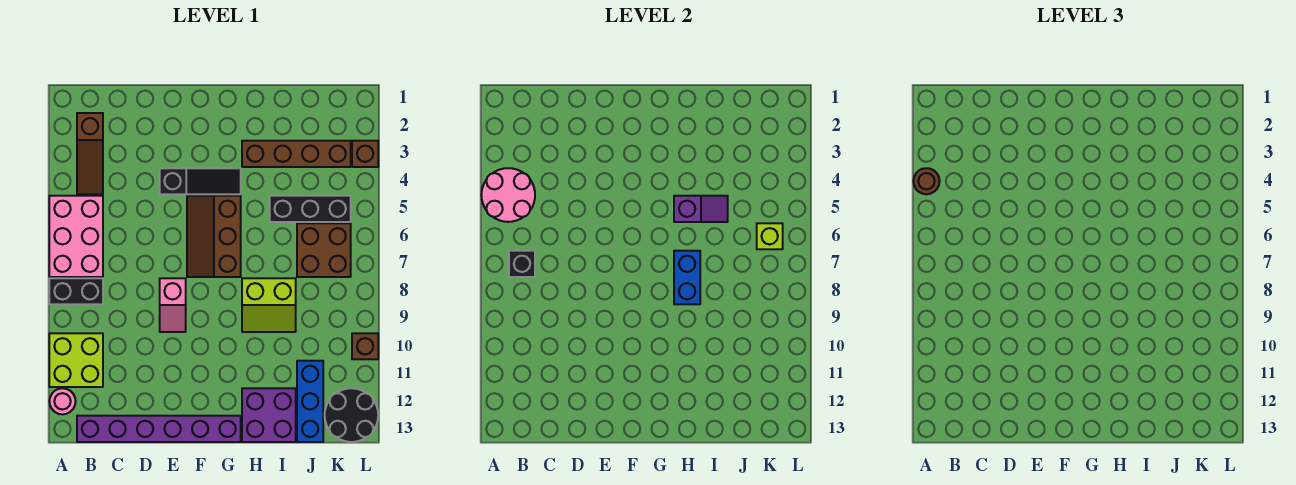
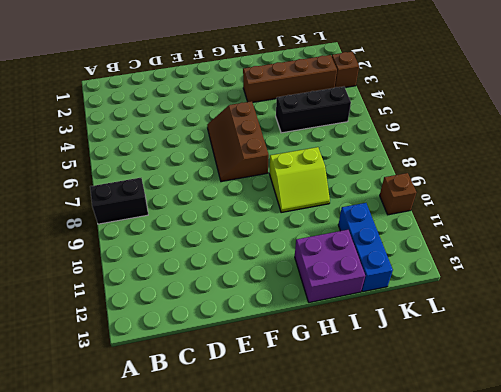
none -> pink brick A5:B7 level 1
none -> lime brick A10:B11 level 1
none -> pink round brick A12 level 1

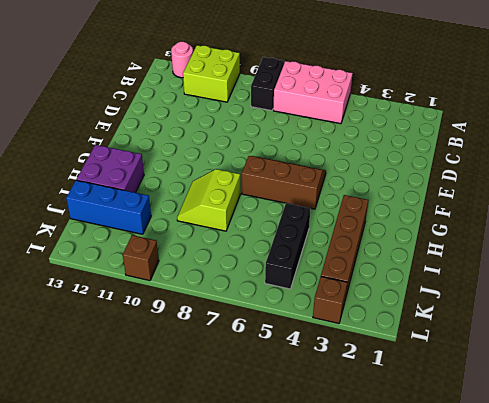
none -> brown slope B2:B4 level 1 top 2
none -> purple brick B13:G13 level 1
none -> black slope E4:G4 level 1 top E

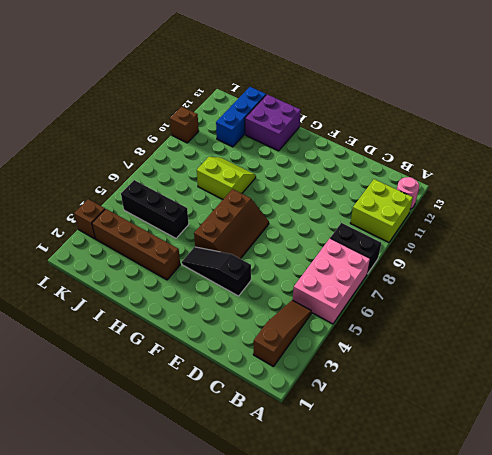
none -> purple brick B13:G13 level 1
none -> pink slope E8:E9 level 1 top 8
none -> brown brick J6:K7 level 1

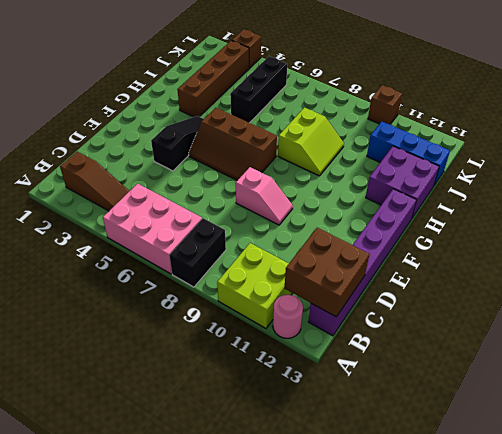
brown brick B12:C13 level 2 -> brown brick J6:K7 level 1
none -> black round brick K12:L13 level 1
none -> pink round brick A4:B5 level 2
none -> black brick B7 level 2

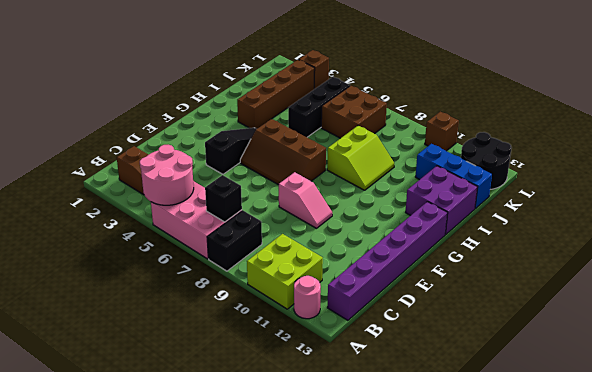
none -> purple slope H5:I5 level 2 top H
none -> blue brick H7:H8 level 2
none -> lime brick K6 level 2

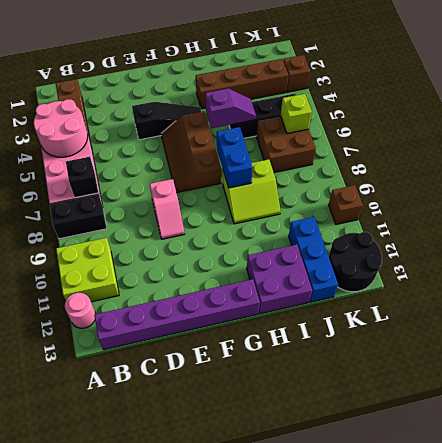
none -> brown round brick A4 level 3

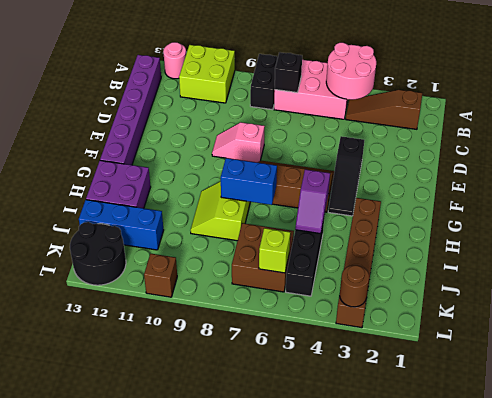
brown round brick L3 level 2 -> brown round brick A4 level 3

